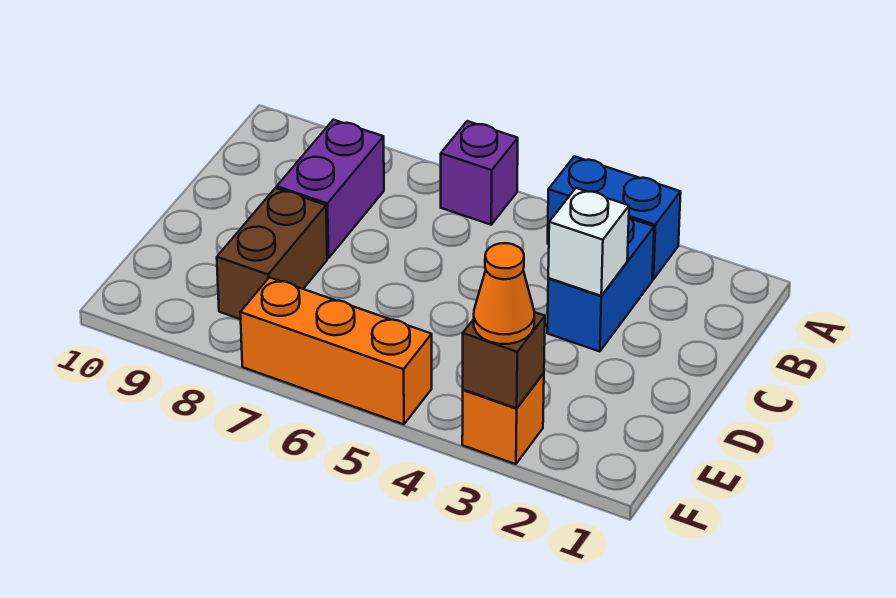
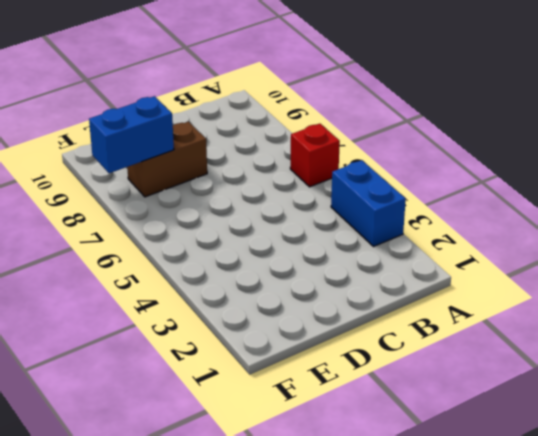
red brick A6 level 1 -> purple brick A6 level 1
blue brick E8:F8 level 2 -> blue brick B3:C3 level 1
none -> purple brick B8:C8 level 1
none -> orange brick F3 level 1

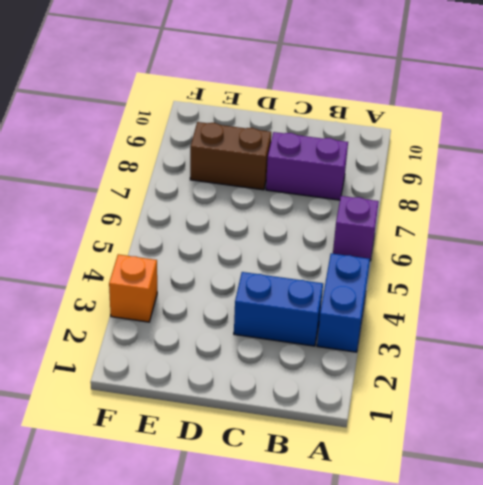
none -> orange brick F5:F7 level 1
none -> white brick C3 level 2

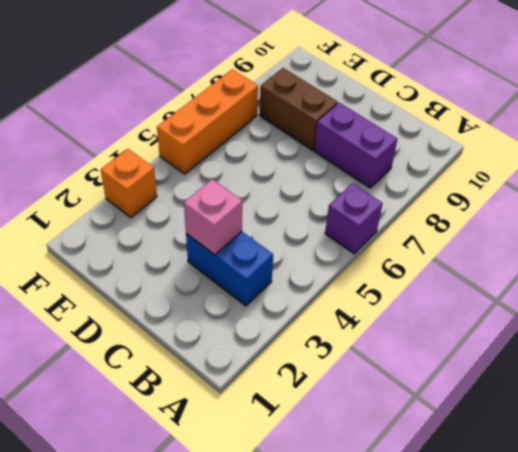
pink brick C3 level 2 -> white brick C3 level 2
none -> blue brick A3:A4 level 1
none -> brown brick F3 level 2

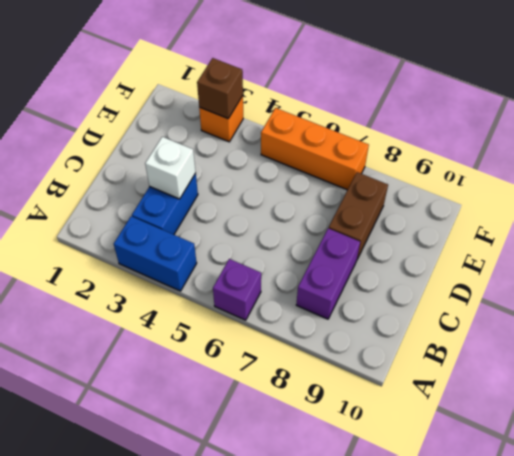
none -> orange cone F3 level 3

